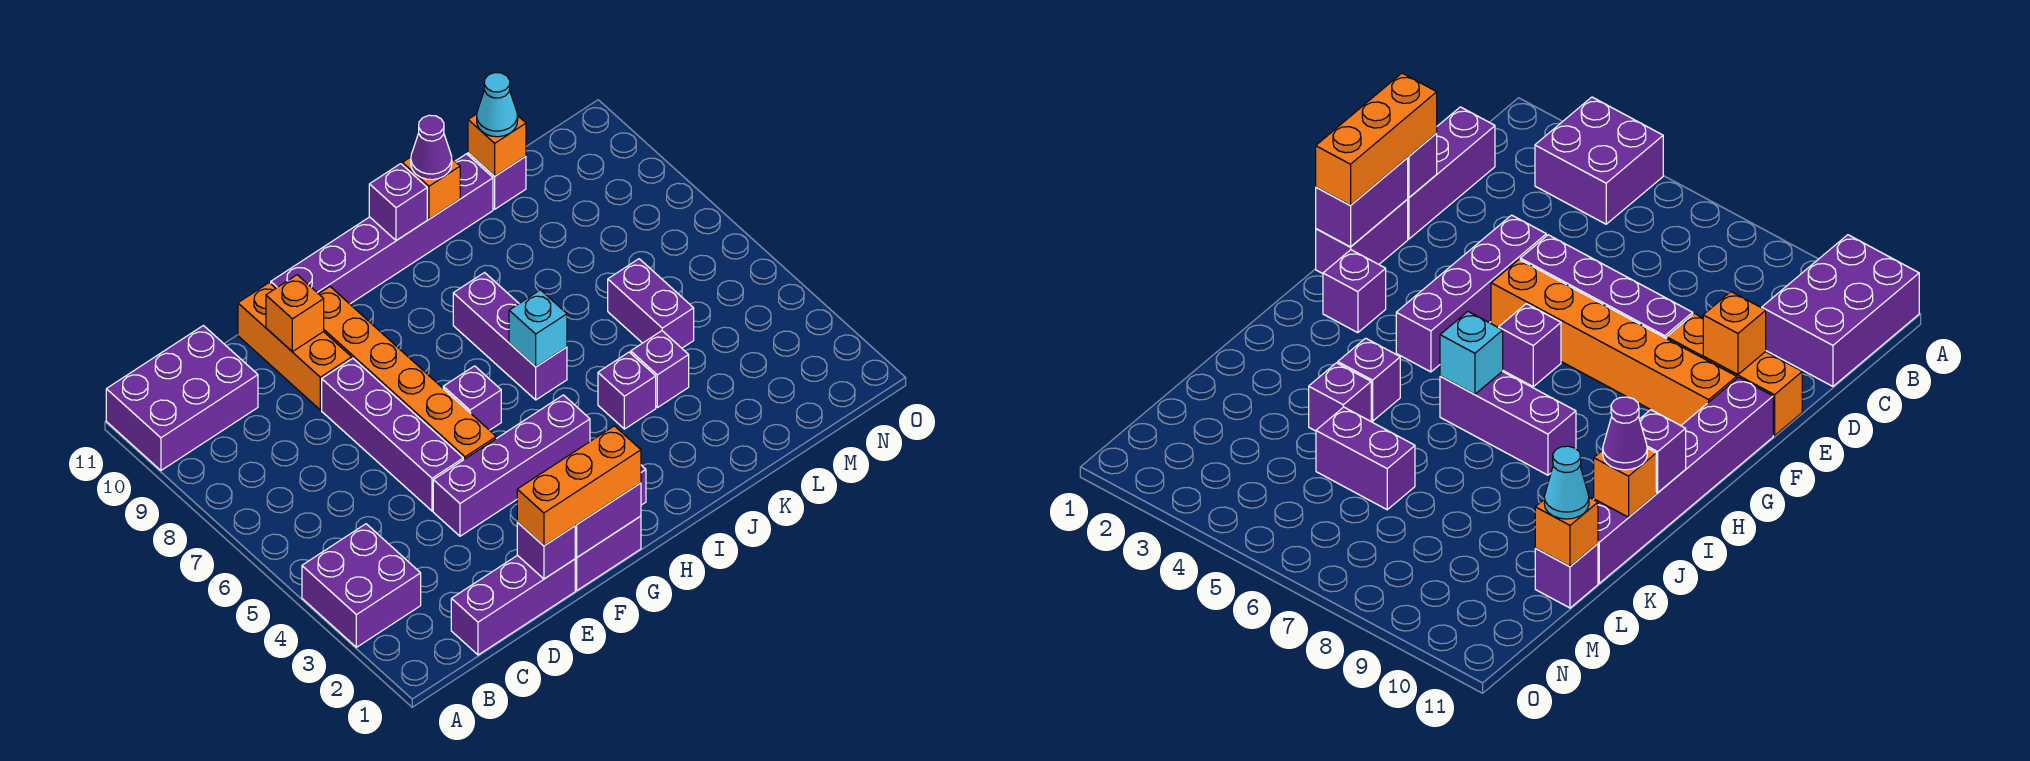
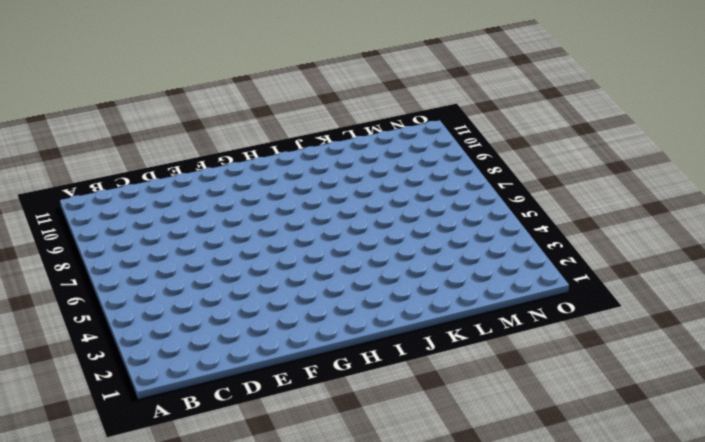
none -> purple brick A3:B4 level 1
none -> purple brick A10:C11 level 1
none -> purple brick C1:E1 level 1

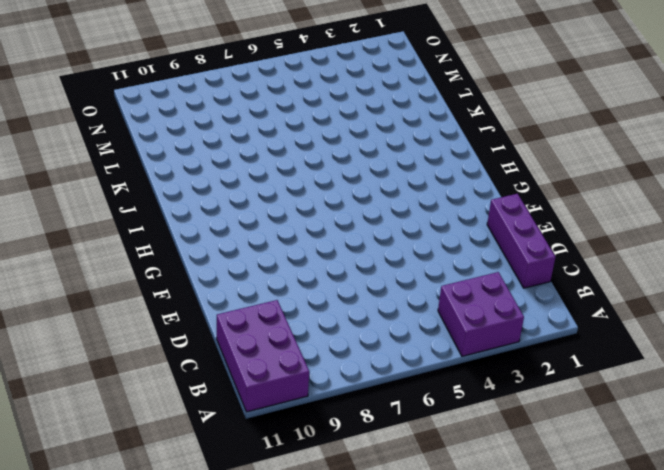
none -> purple brick E4:H4 level 1
none -> purple brick E5:E8 level 1
none -> orange brick E9:E11 level 1

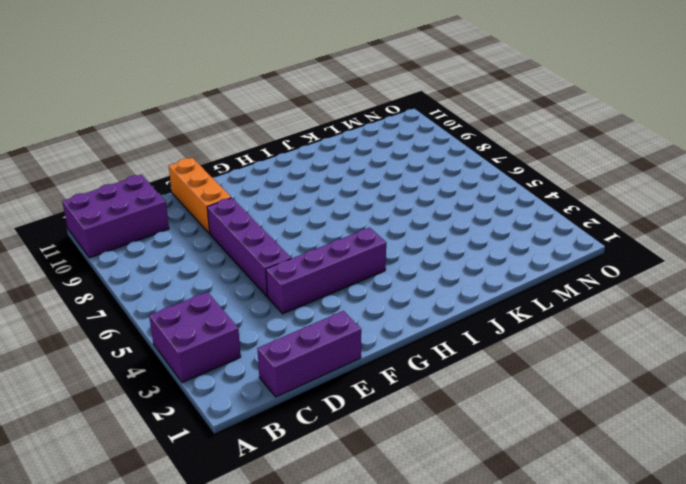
none -> purple brick F1:G1 level 1
none -> orange brick F5:F10 level 1
none -> purple brick F11:K11 level 1

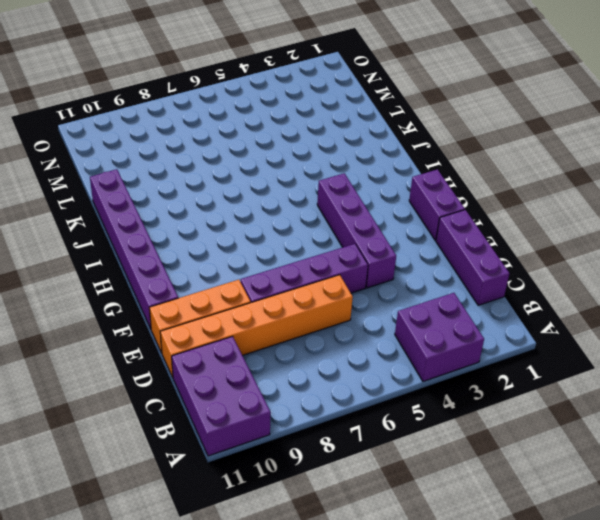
orange brick D6:D11 level 1 -> orange brick F5:F10 level 1
none -> purple brick G6 level 1
none -> purple brick H2 level 1
none -> purple brick I6:I8 level 1

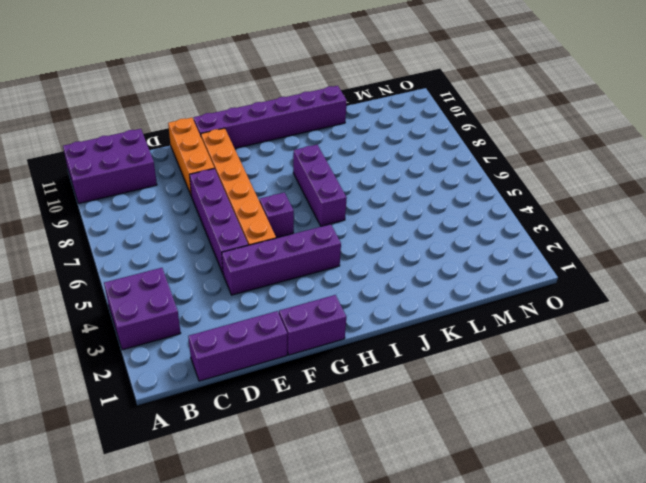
none -> purple brick H2 level 1
none -> purple brick J4 level 1
none -> purple brick K4 level 1

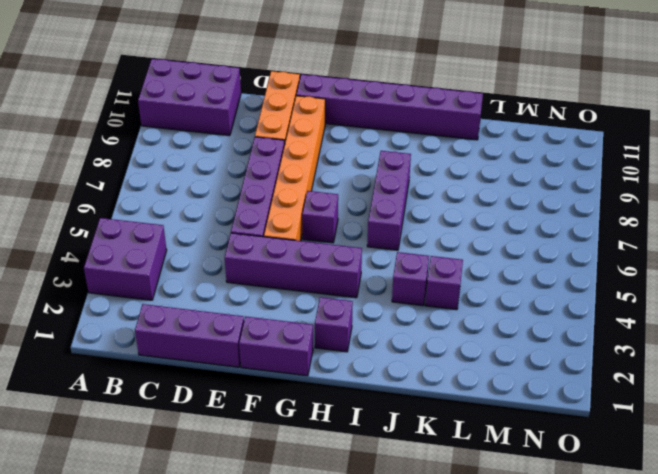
none -> purple brick L5:L6 level 1
none -> purple brick L11 level 1
none -> purple brick E1 level 2

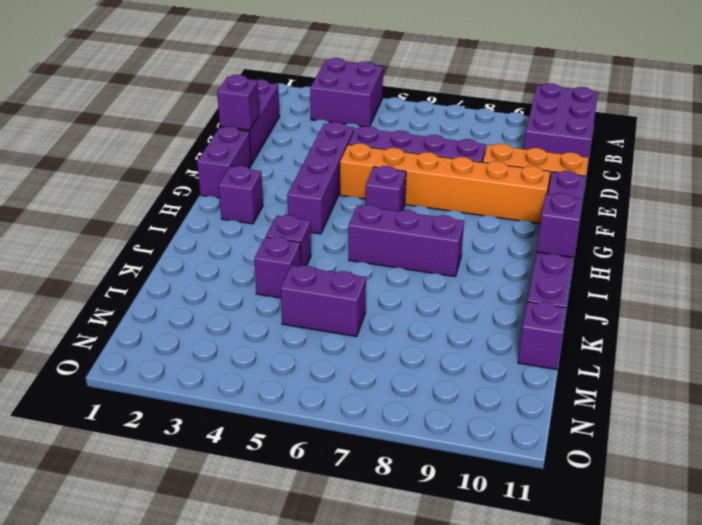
none -> orange brick E10 level 2
none -> purple brick F1:G1 level 2
none -> cyan brick I6 level 2

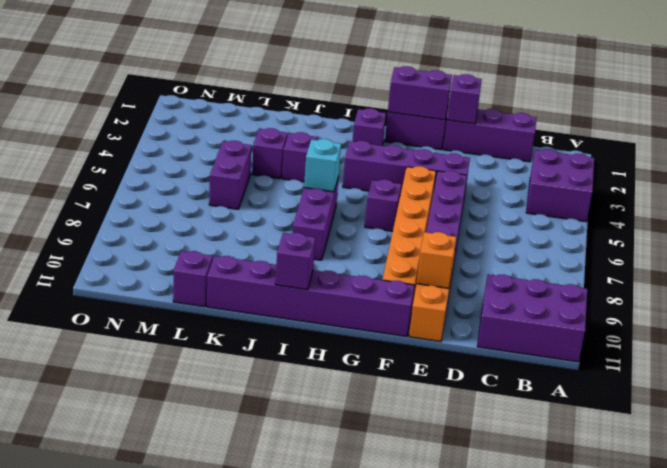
none -> orange brick J11 level 2
none -> orange brick L11 level 2
none -> orange brick E1:G1 level 3

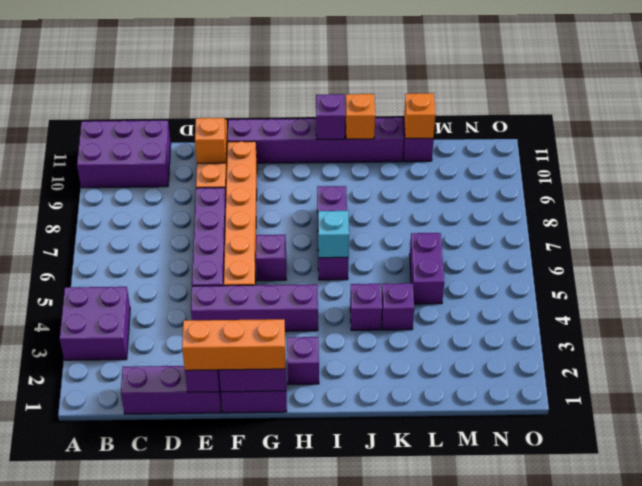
none -> purple cone J11 level 3
none -> cyan cone L11 level 3

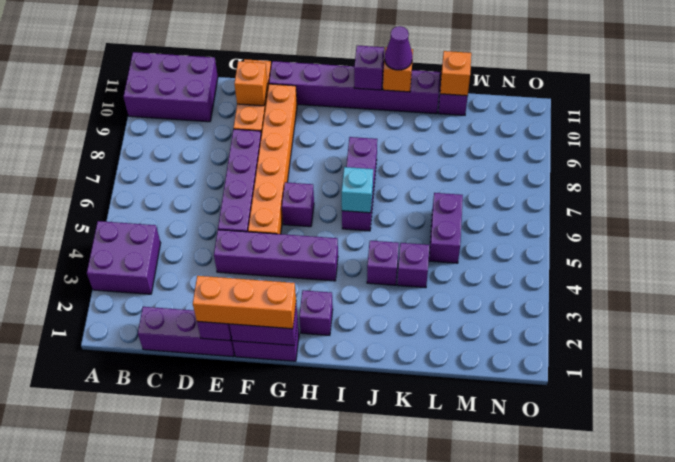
none -> cyan cone L11 level 3

